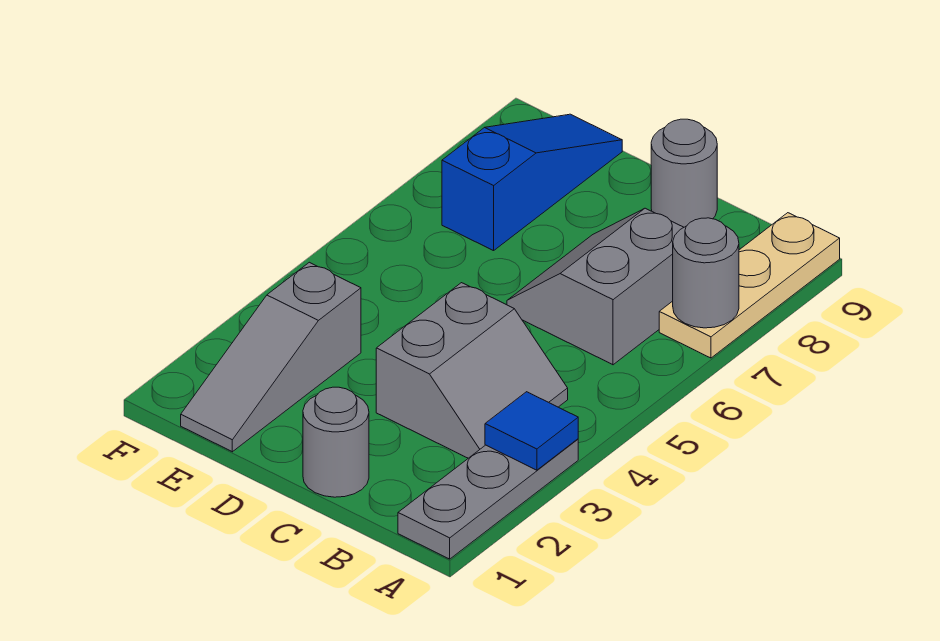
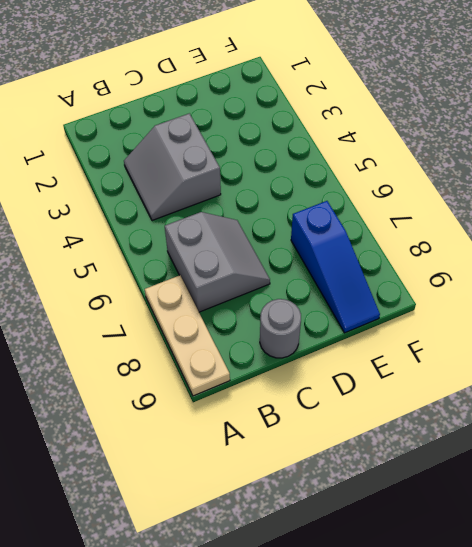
none -> grey plate A1:A3 level 1
none -> grey round brick C1 level 1

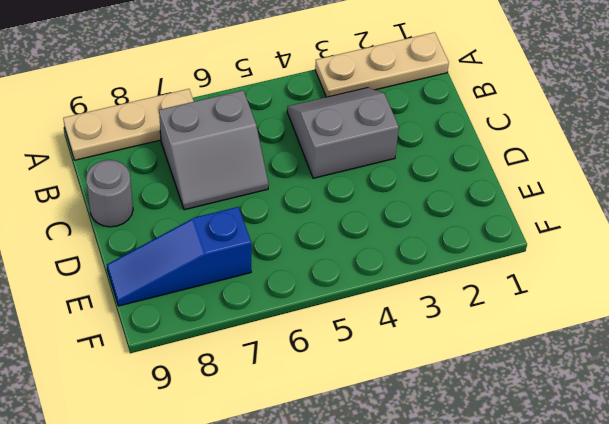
tan plate A1:A3 level 1 -> grey plate A1:A3 level 1
none -> grey round brick C1 level 1
none -> grey slope E1:E3 level 1 top 3

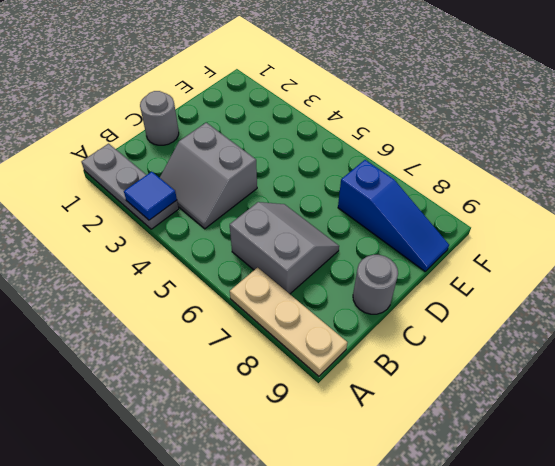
none -> grey slope E1:E3 level 1 top 3
none -> grey round brick A7 level 2

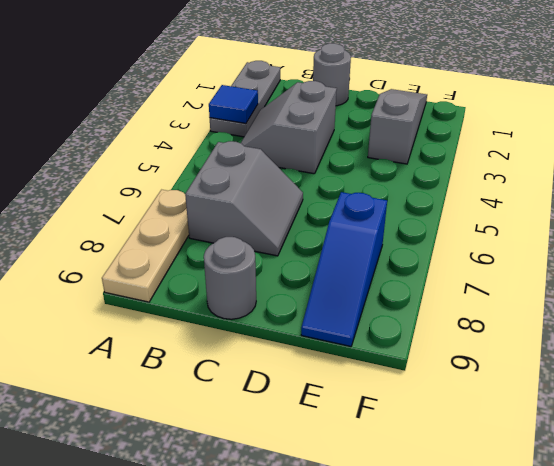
none -> grey round brick A7 level 2

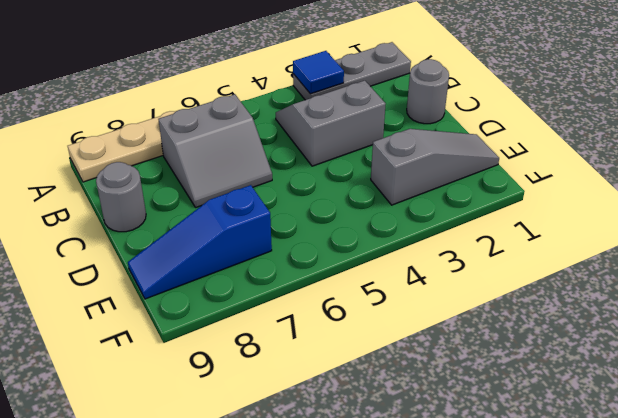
none -> grey round brick A7 level 2

